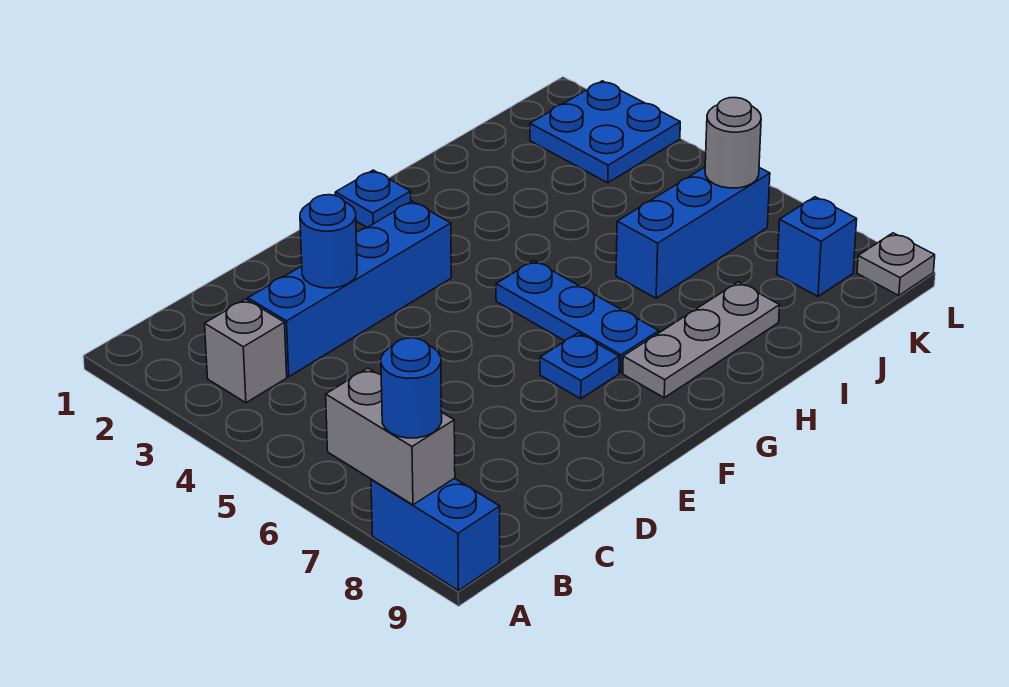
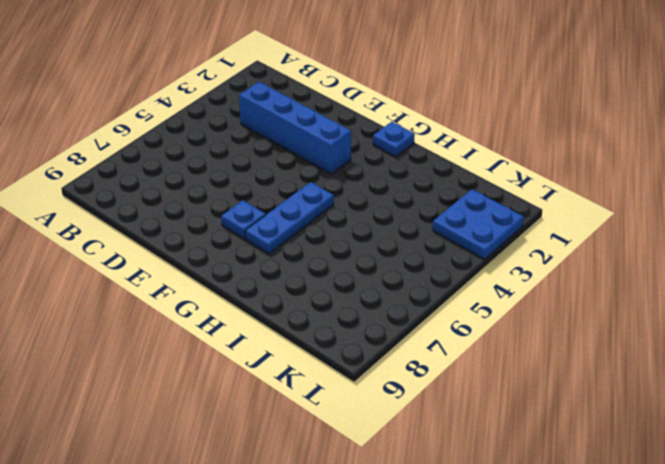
none -> blue brick A8:A9 level 1
none -> grey brick B3 level 1
none -> grey plate G8:I8 level 1

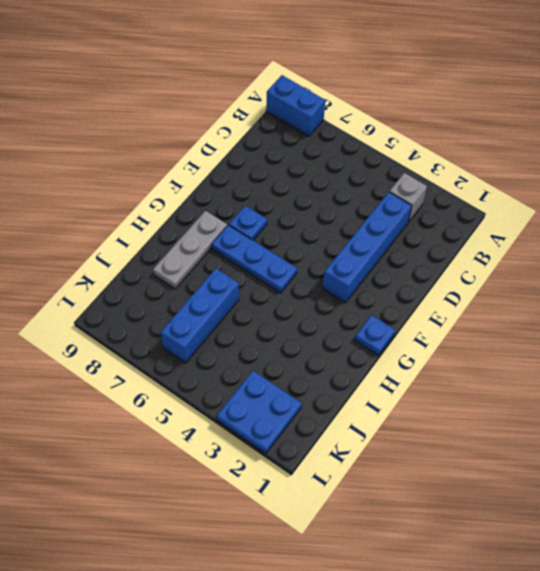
none -> blue brick K8 level 1
none -> grey plate L9 level 1
none -> grey brick A7:A8 level 2

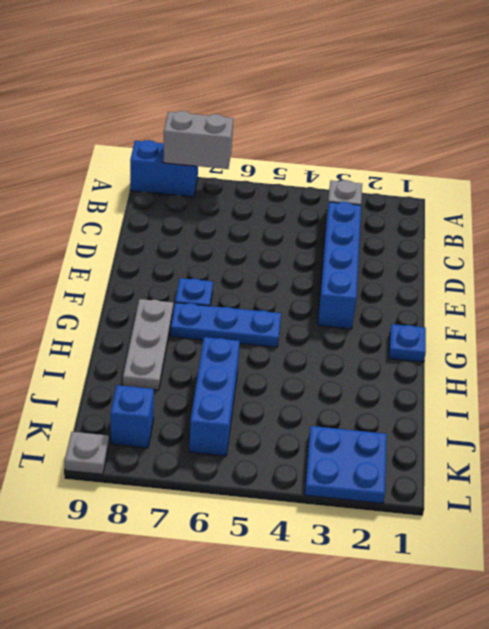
none -> blue round brick D3 level 2
none -> grey round brick K6 level 2
none -> blue round brick A8 level 3

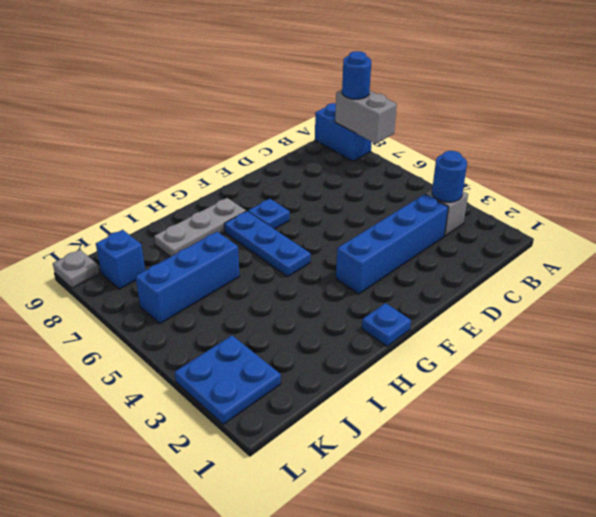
blue round brick B3 level 2 -> blue round brick D3 level 2
none -> grey round brick K6 level 2

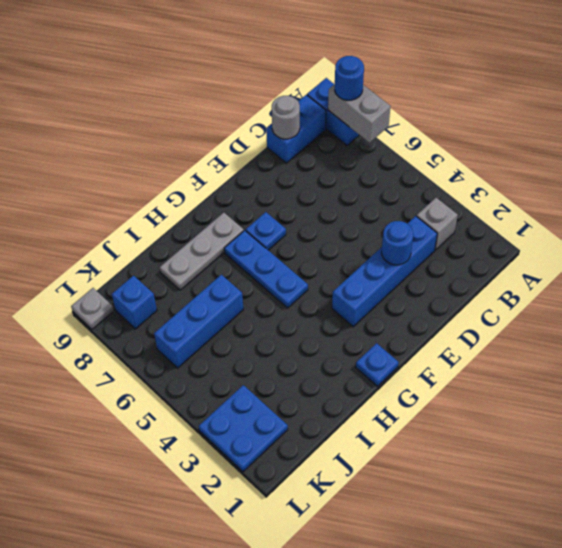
blue brick B9:C9 level 1 -> none
grey round brick C9 level 2 -> grey round brick K6 level 2

